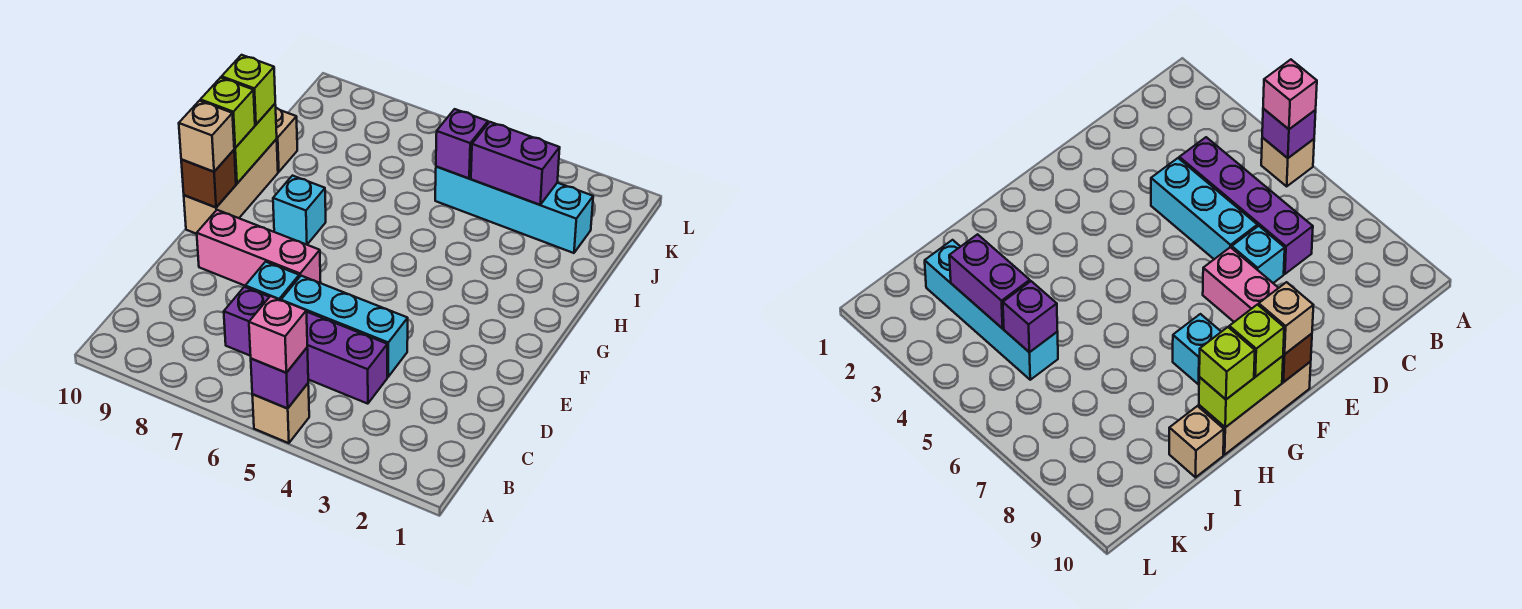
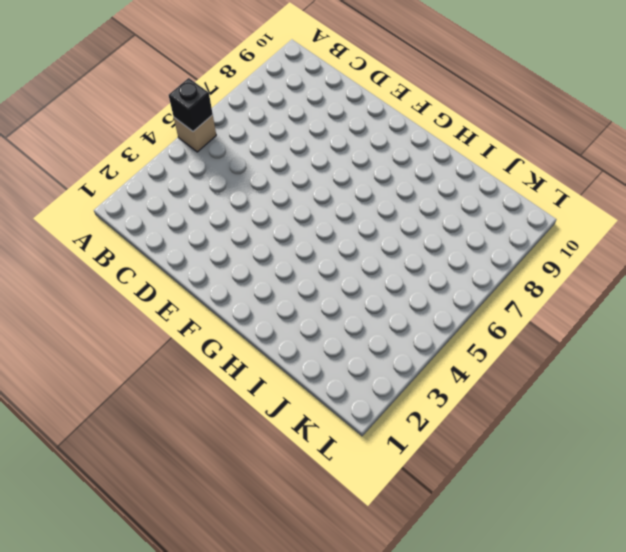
black brick A5 level 2 -> purple brick A5 level 2
none -> purple brick C4:C7 level 1
none -> cyan brick D4:D6 level 1
none -> cyan brick D7 level 1

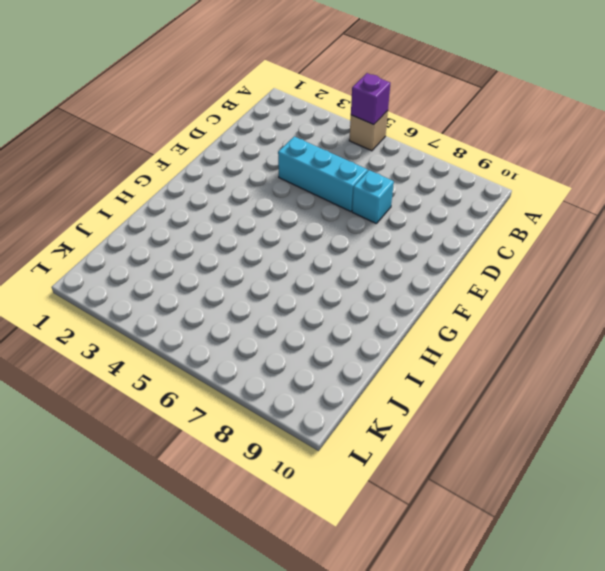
none -> purple brick C4:C7 level 1
none -> pink brick E7:E9 level 1
none -> tan brick F10:H10 level 1

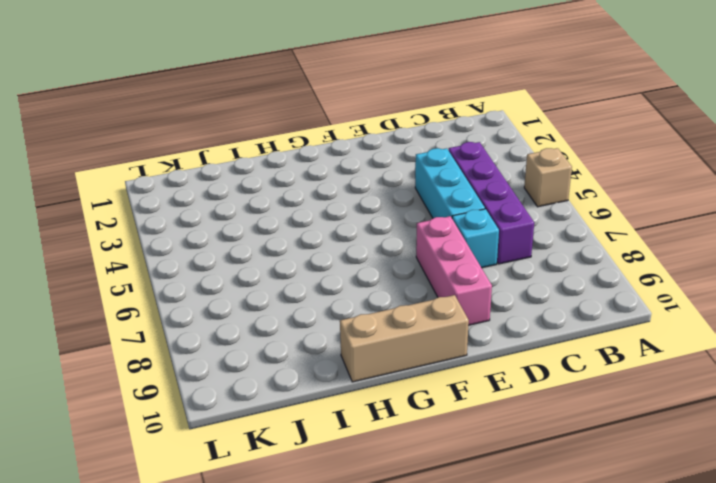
none -> cyan brick G8 level 1
none -> tan brick I10 level 1
none -> cyan brick J2:J5 level 1

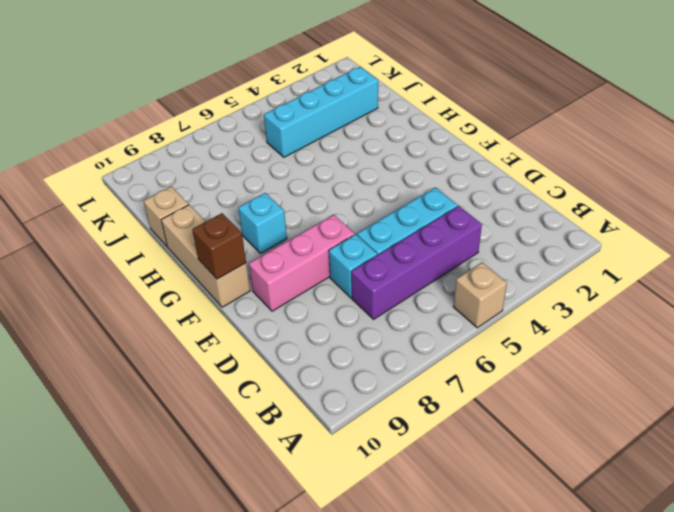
none -> purple brick A5 level 2
none -> lime brick G10:H10 level 2
none -> purple brick J3:J4 level 2

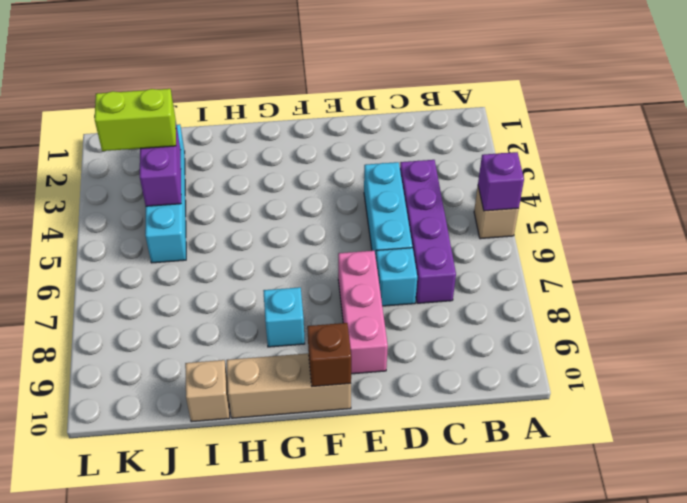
lime brick J3:K3 level 3 -> lime brick G10:H10 level 2
none -> purple brick J5 level 2
none -> pink brick A5 level 3
none -> tan brick F10 level 3

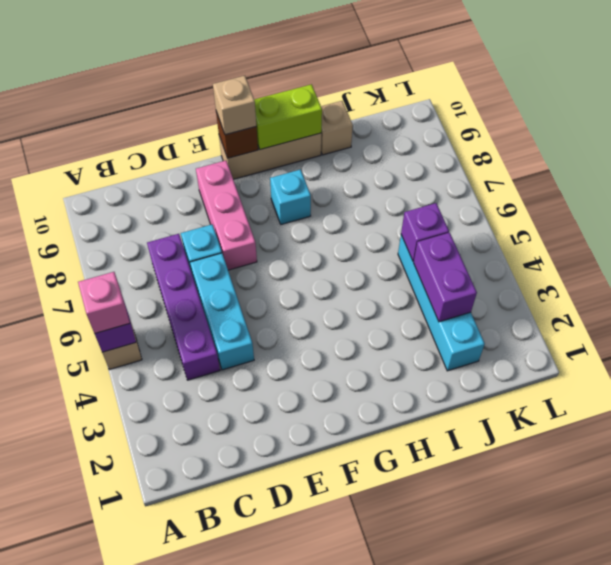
none -> lime brick G10 level 3
none -> lime brick H10 level 3

